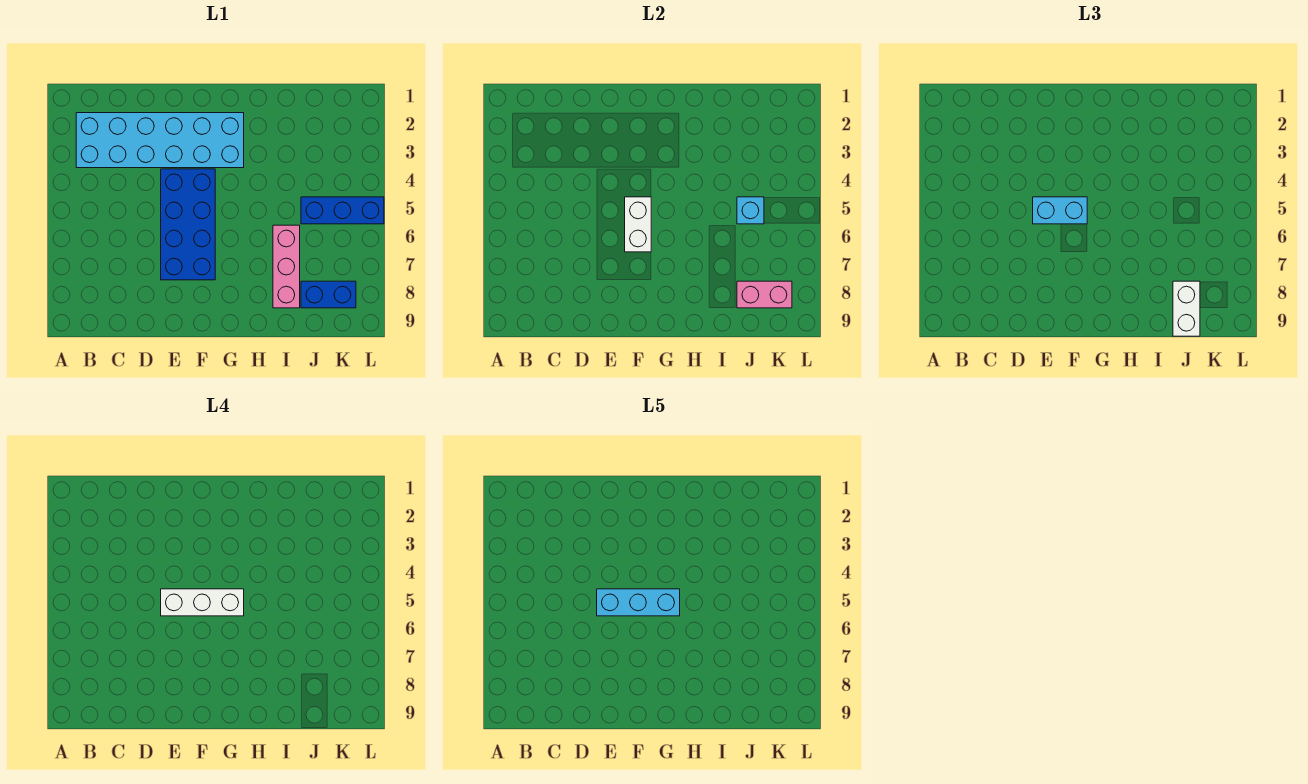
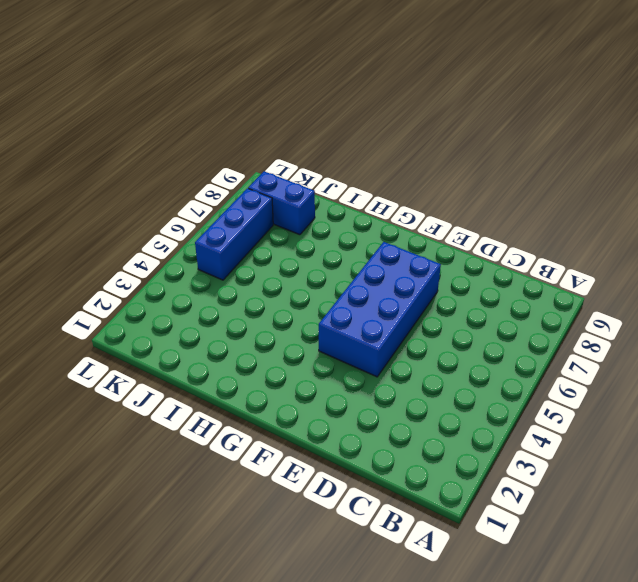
blue brick K5:K7 level 1 -> blue brick J5:L5 level 1
none -> cyan brick B2:G3 level 1
none -> pink brick I6:I8 level 1
none -> white brick F5:F6 level 2

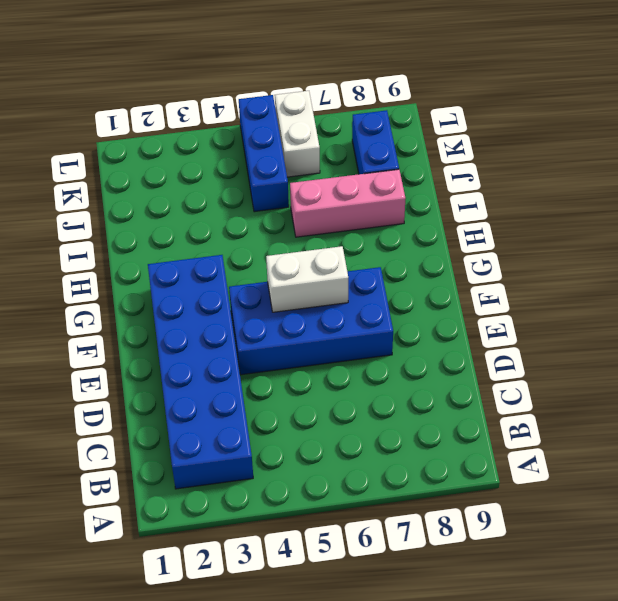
blue brick B2:G3 level 1 -> cyan brick B2:G3 level 1
white brick K6:L6 level 1 -> white brick J8:J9 level 3
none -> cyan brick J5 level 2
none -> pink brick J8:K8 level 2
none -> cyan brick E5:F5 level 3

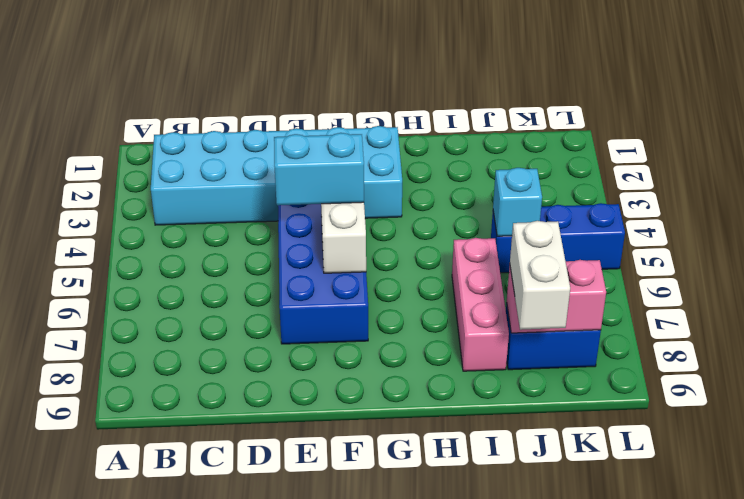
none -> white brick E5:G5 level 4
none -> cyan brick E5:G5 level 5

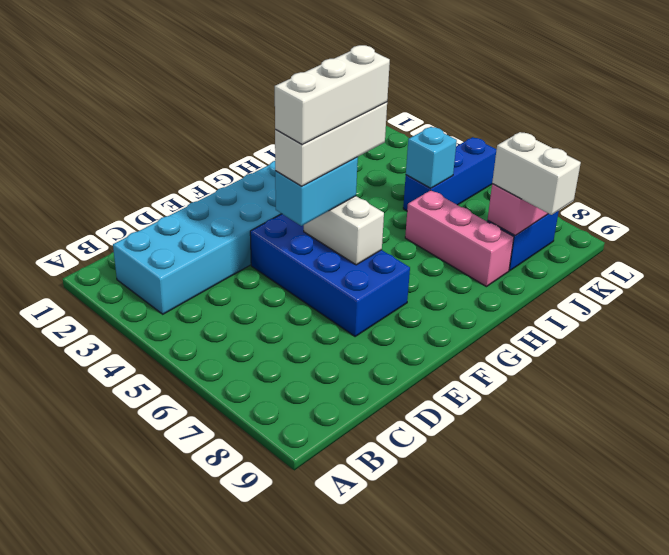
white brick E5:G5 level 5 -> cyan brick E5:G5 level 5

